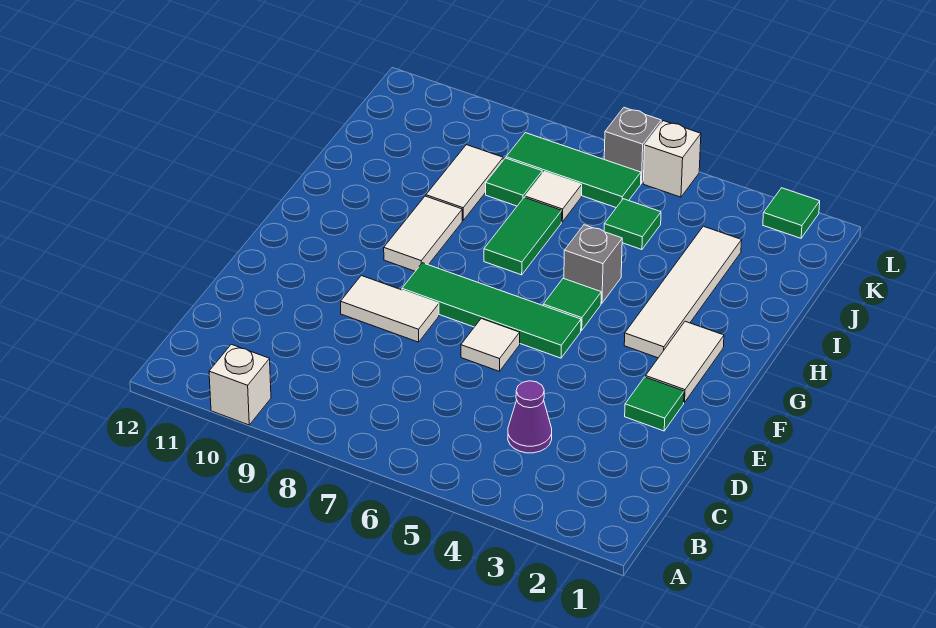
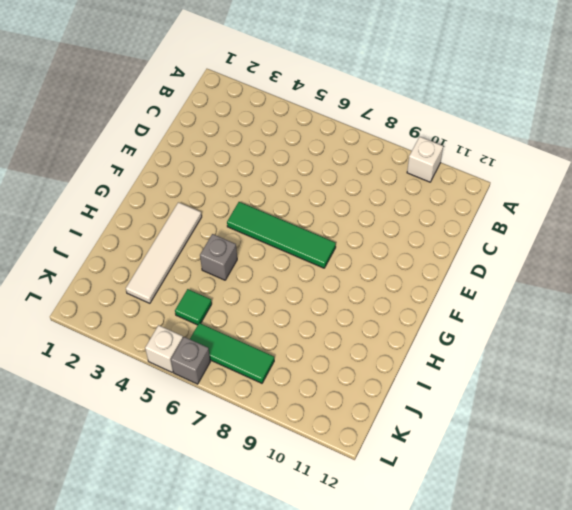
none -> purple cone C4 level 1
none -> green tile E2 level 1
none -> white tile E6 level 1

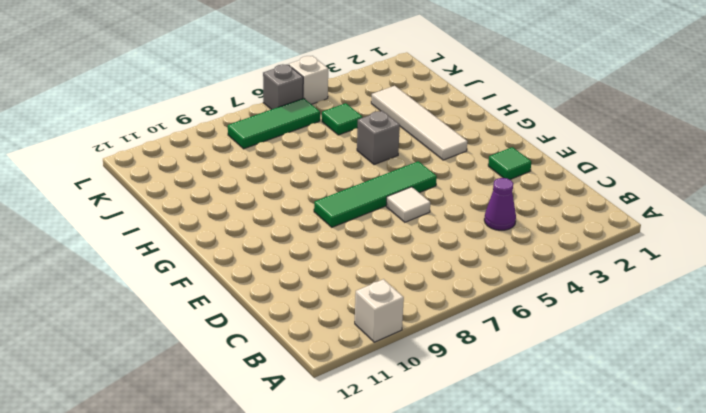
none -> white tile E8:E9 level 1
none -> white tile F2:G2 level 1
none -> green tile G5 level 1

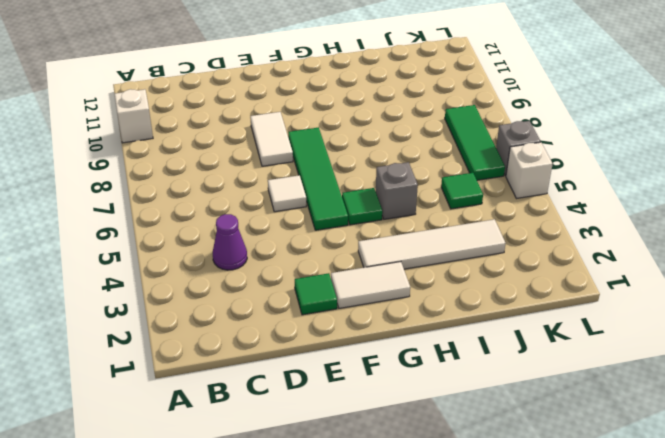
none -> white tile G9:H9 level 1
none -> green tile H7:I7 level 1
none -> white tile I9:J9 level 1

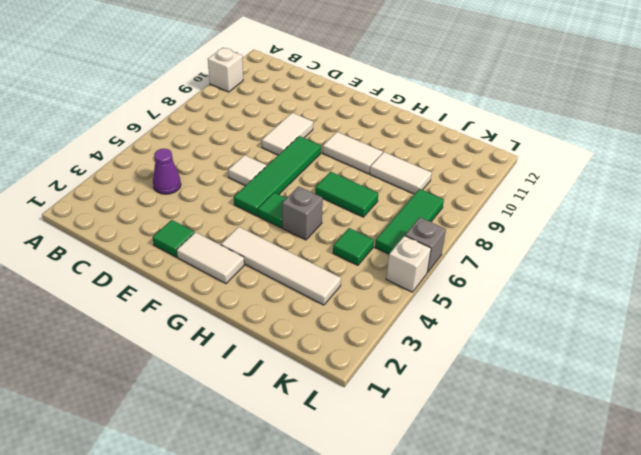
none -> white tile J7 level 1
none -> green tile J8 level 1
none -> green tile L2 level 1

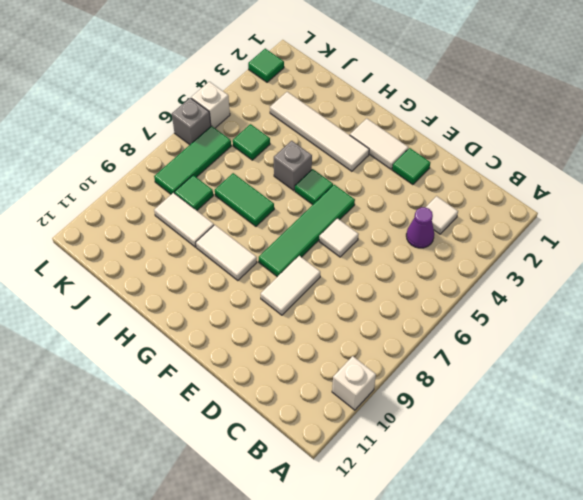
white tile C3 level 1 -> white tile J7 level 1

